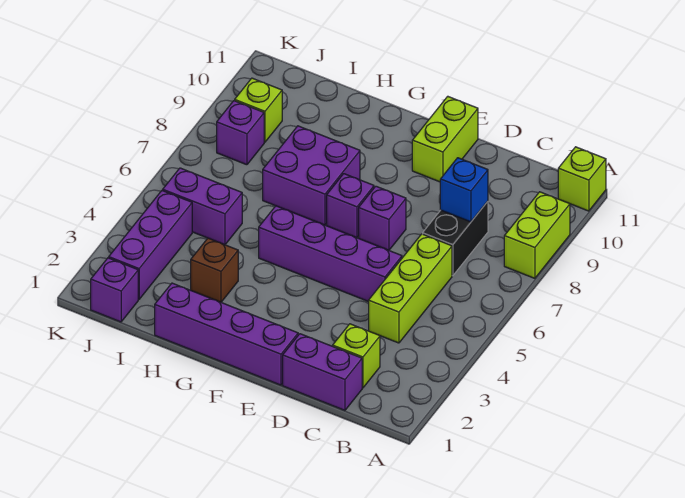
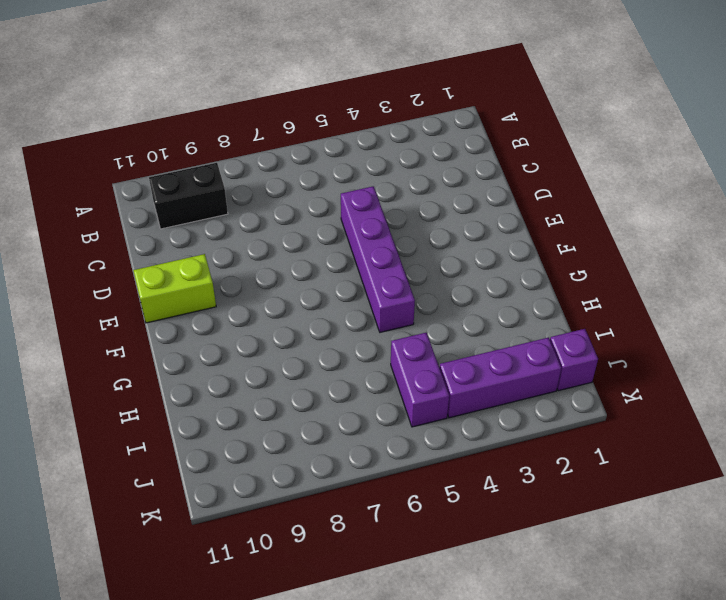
black brick B9:B10 level 1 -> black brick C7:C8 level 1
none -> lime brick A8:A9 level 1
none -> lime brick A11 level 1
none -> purple brick C1:D1 level 1

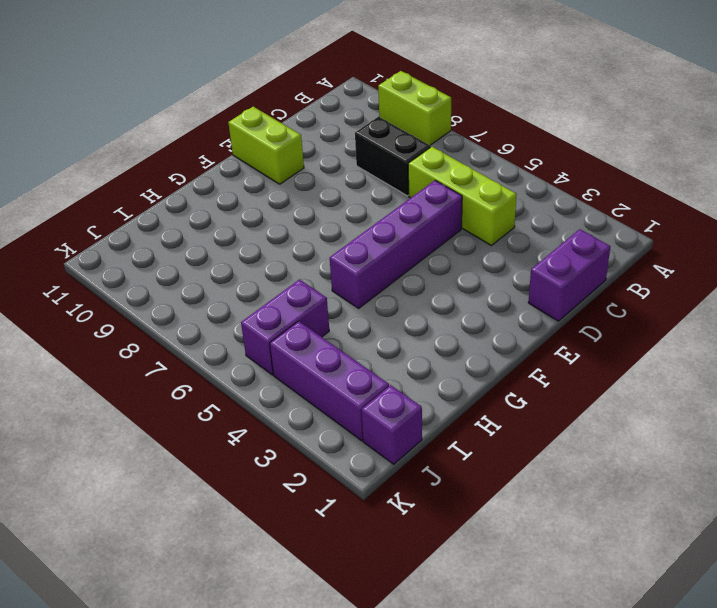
none -> lime brick A11 level 1
none -> lime brick C2 level 1
none -> purple brick E1:H1 level 1

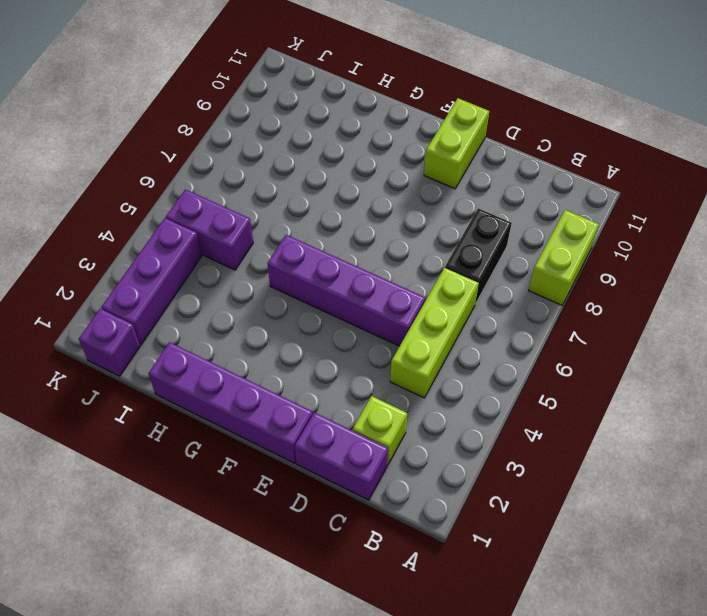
none -> lime brick A11 level 1
none -> purple brick E7 level 1
none -> purple brick F7 level 1

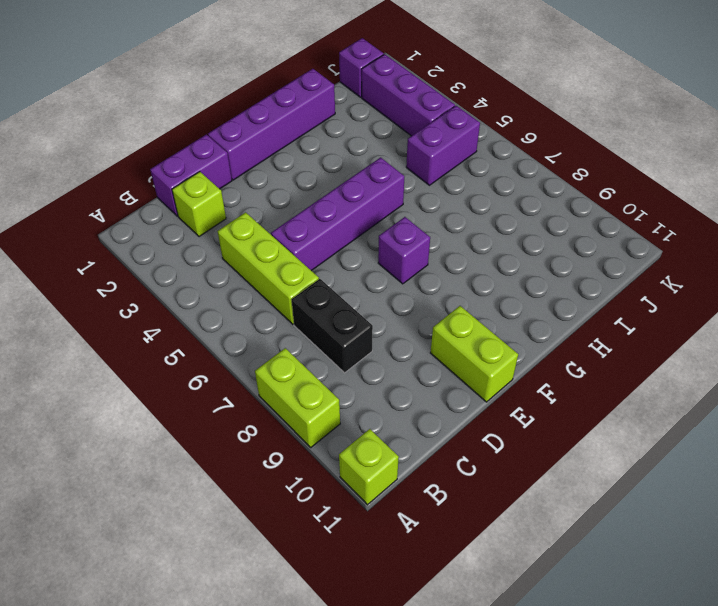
none -> purple brick E7 level 1
none -> purple brick G7:H8 level 1
none -> brown brick H3 level 1

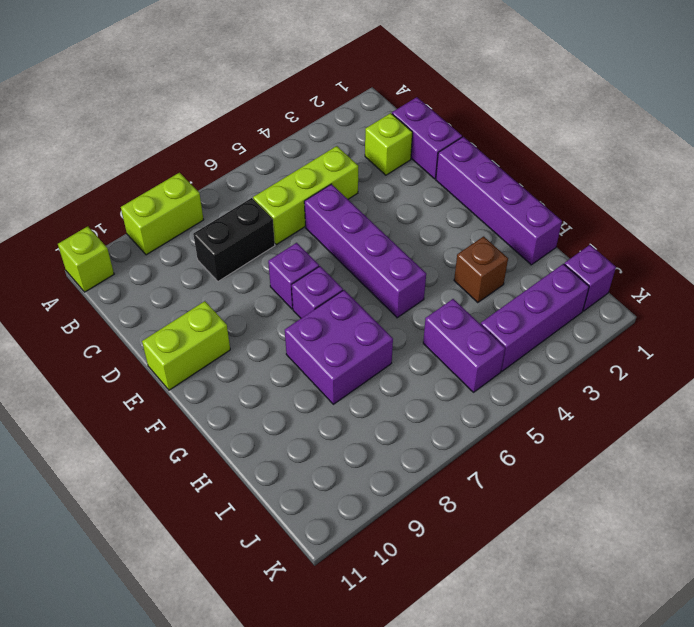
none -> purple brick J8 level 1
none -> lime brick J9 level 1
none -> blue brick C8 level 2

